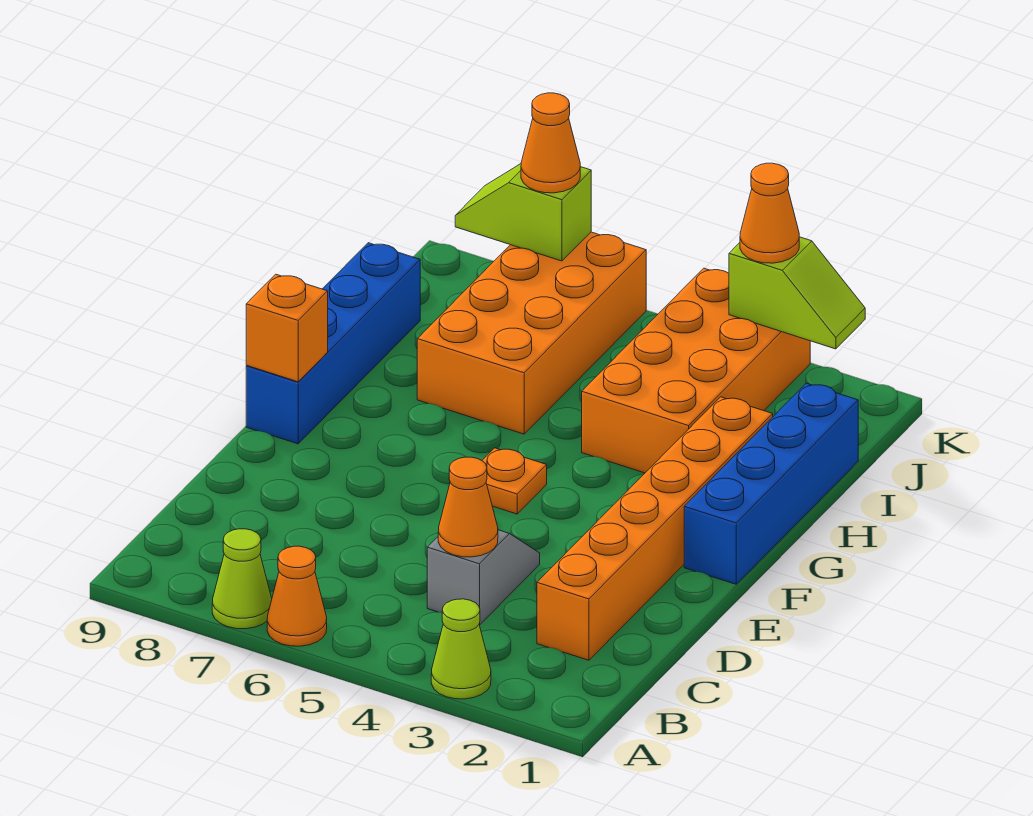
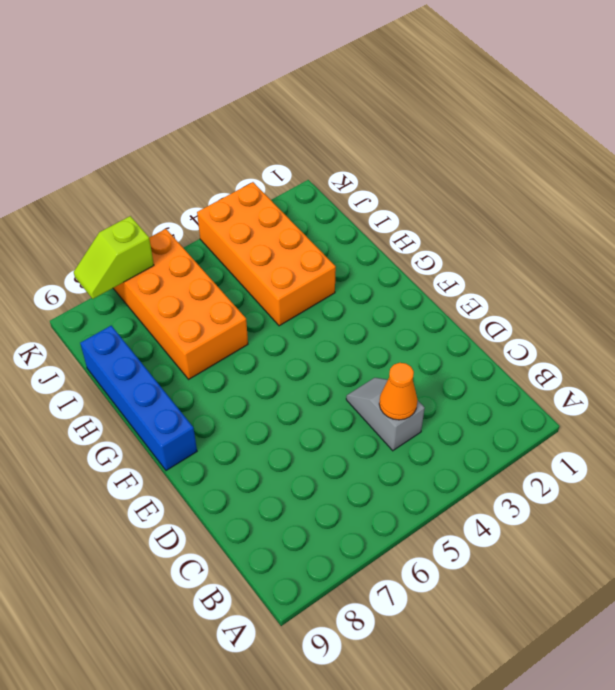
none -> lime cone A3 level 1
none -> orange cone A6 level 1
none -> lime cone A7 level 1

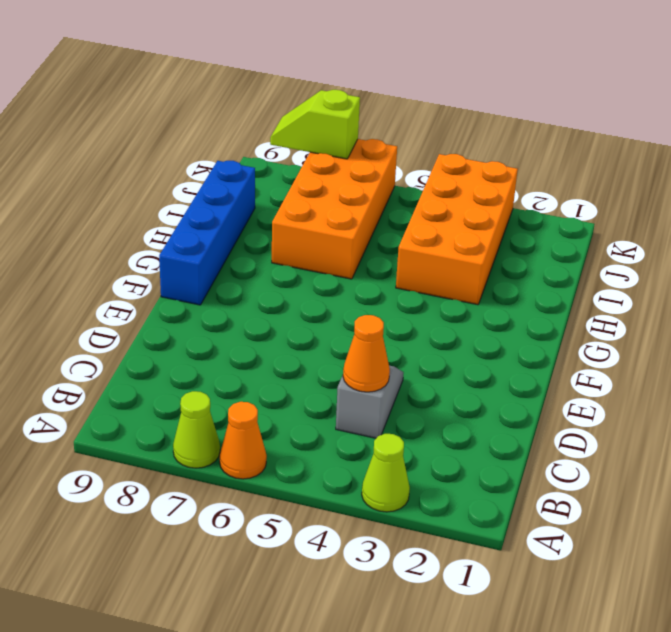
none -> orange brick C2:H2 level 1
none -> blue brick F1:I1 level 1
none -> orange plate F5 level 1

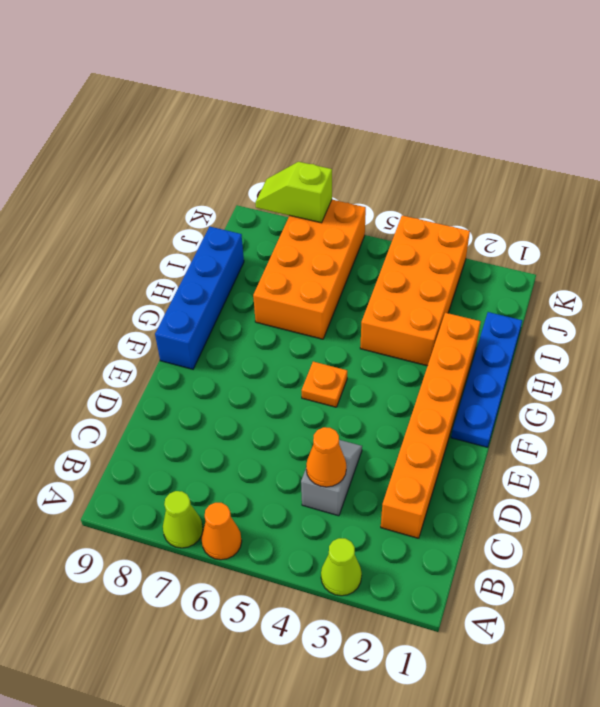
blue plate F1:I1 level 1 -> blue brick F1:I1 level 1
none -> orange brick F9 level 2
none -> lime slope K2:K3 level 2 top 3
none -> orange cone K3 level 3

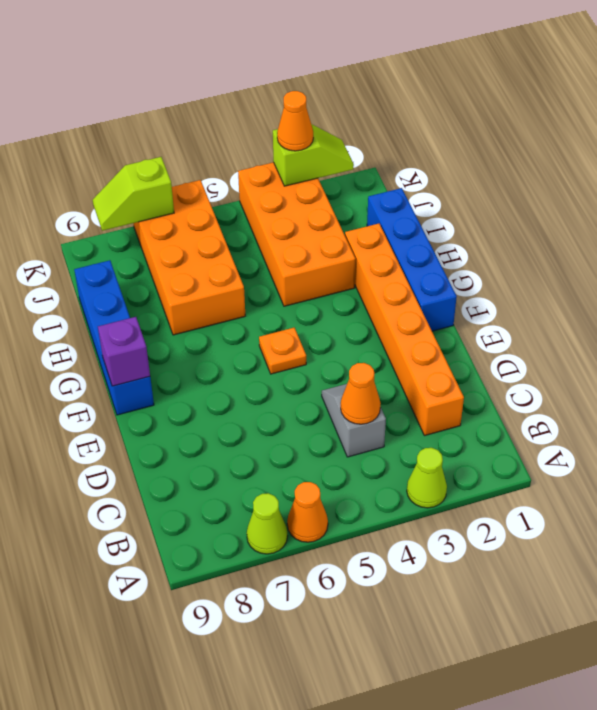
purple brick F9 level 2 -> orange brick F9 level 2
none -> orange cone K7 level 3

